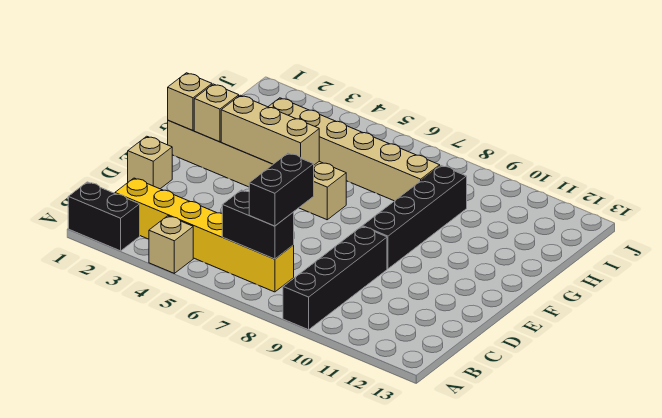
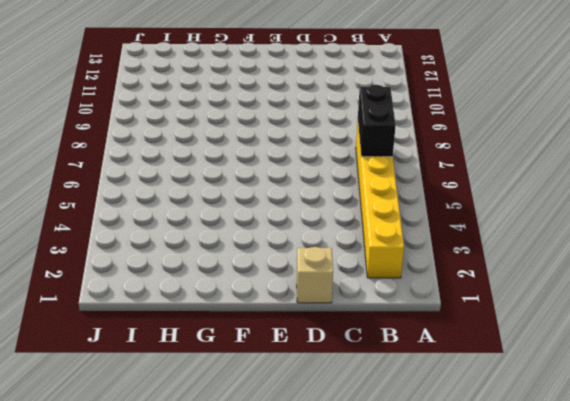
none -> black brick A1:A2 level 1
none -> tan brick A4 level 1
none -> black brick A9:D9 level 1

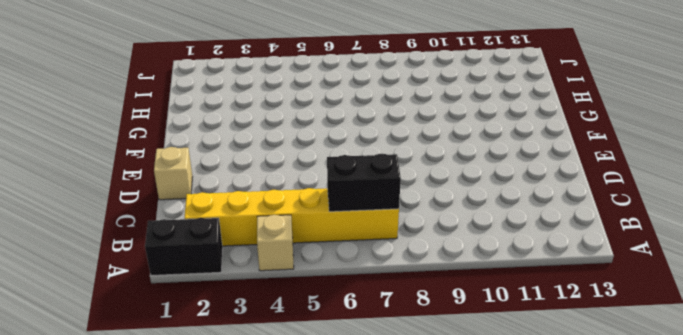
none -> black brick A9:D9 level 1
none -> black brick E9:H9 level 1
none -> tan brick F1:F6 level 1

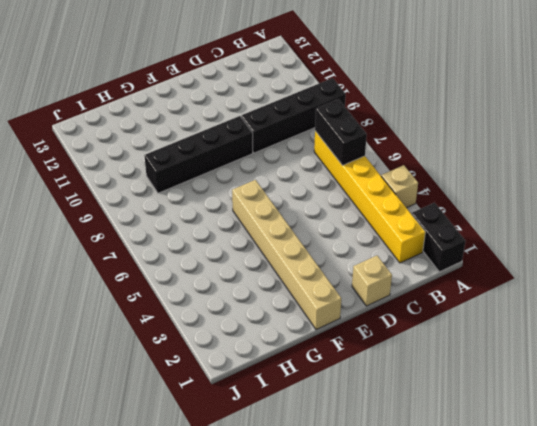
none -> tan brick H3:H8 level 1
none -> tan brick F1 level 2
none -> tan brick F2 level 2

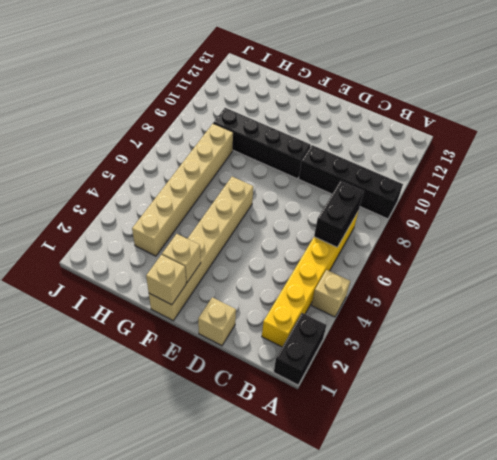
none -> tan brick F3:F5 level 2
none -> black brick B7:C7 level 3

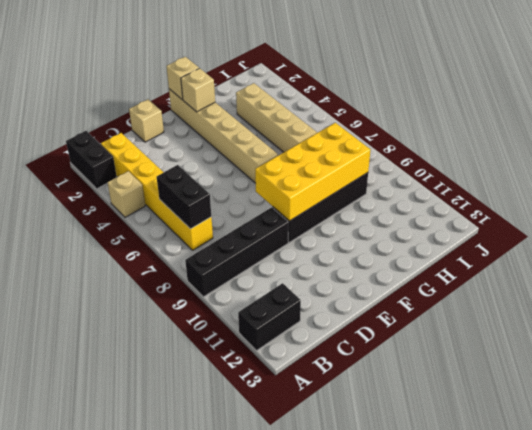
black brick A12:B12 level 1 -> black brick B7:C7 level 3
yellow brick E8:H9 level 2 -> none
none -> tan brick F3:F5 level 2

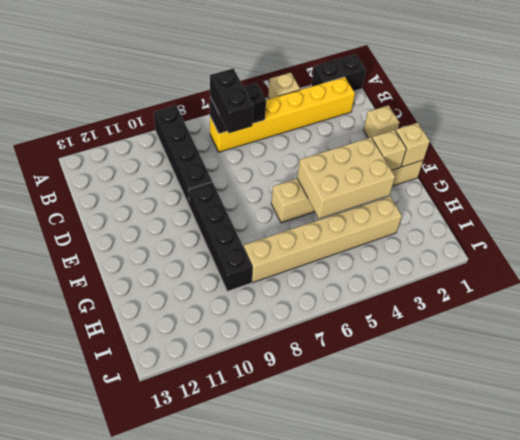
tan brick F3:G5 level 2 -> tan brick F3:F5 level 2

